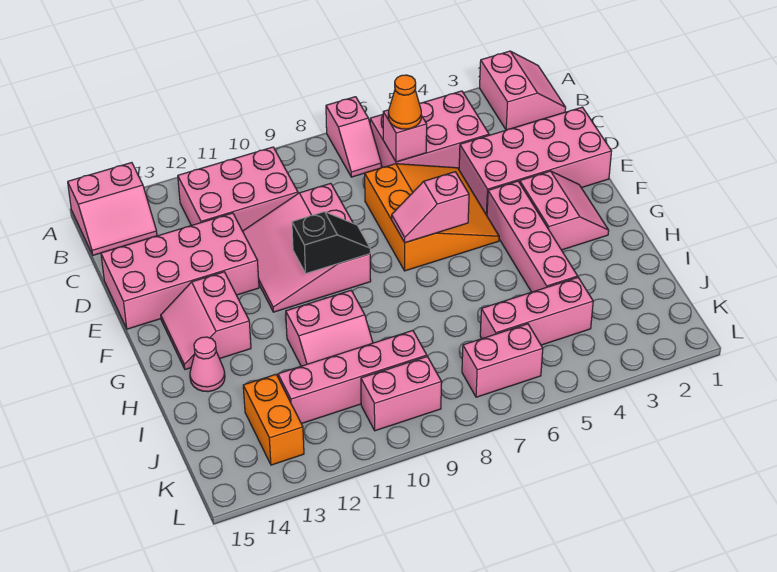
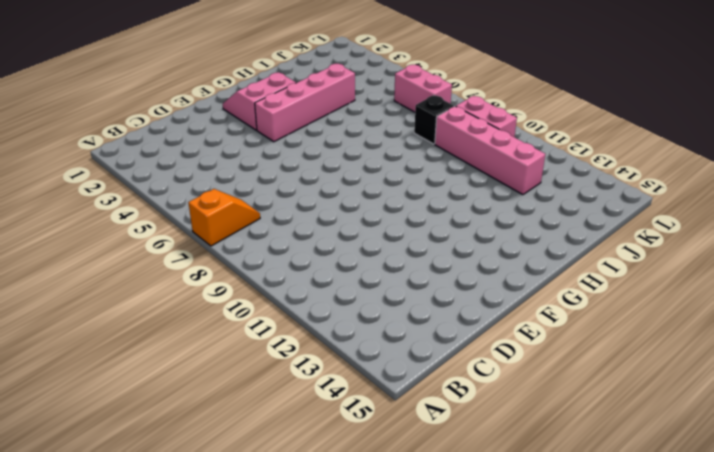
orange slope A7:B7 level 1 top A -> pink slope A7:B7 level 1 top A
black brick J8 level 1 -> none
none -> pink slope A1:B2 level 1 top 2
none -> pink slope A14:B15 level 1 top A
none -> pink brick B4:C6 level 1

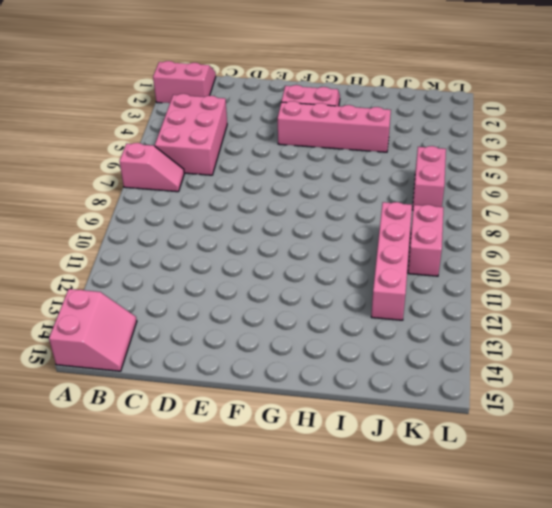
none -> pink brick B10:C12 level 1
none -> pink brick D1:E4 level 1
none -> orange slope D5:F7 level 1 top 7

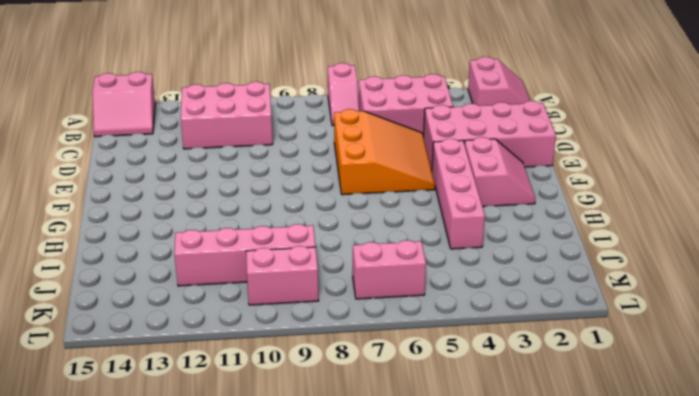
none -> pink slope D9:F11 level 1 top 9
none -> pink brick D12:E15 level 1
none -> pink slope F13:G14 level 1 top 13

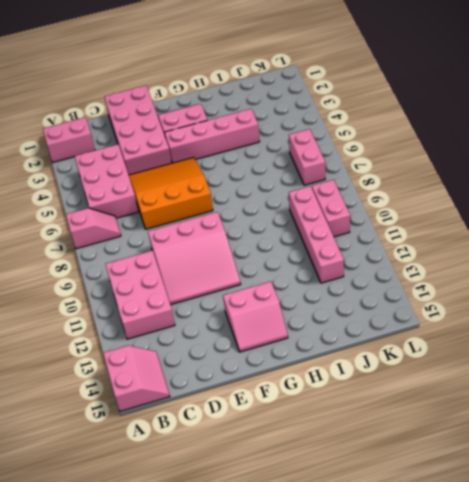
none -> pink brick D12:E15 level 1
none -> pink slope H10:I11 level 1 top H
none -> pink cone H14 level 1

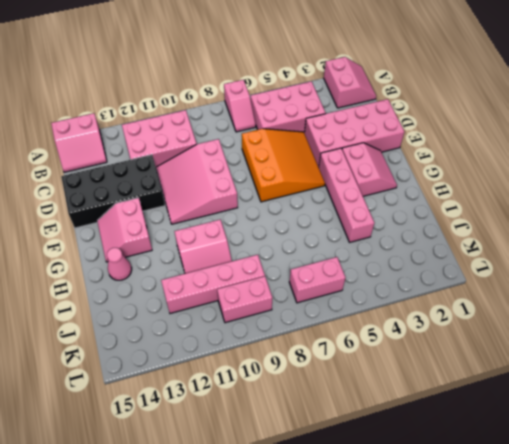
black brick D12:E15 level 1 -> pink brick D12:E15 level 1
none -> pink brick J4:J6 level 1
none -> orange brick J13:K13 level 1
none -> pink brick C6 level 2

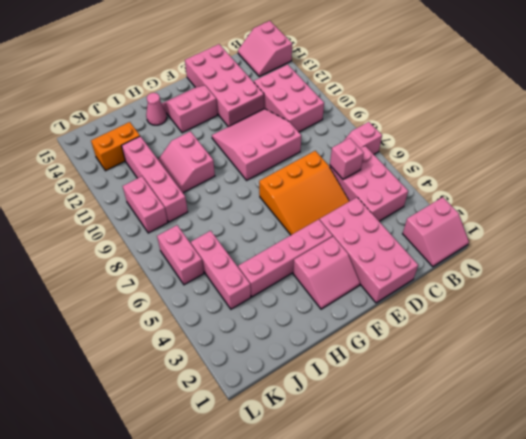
none -> pink slope F6:F7 level 2 top 6
none -> black slope F9:F10 level 2 top 10
none -> orange cone C6 level 3

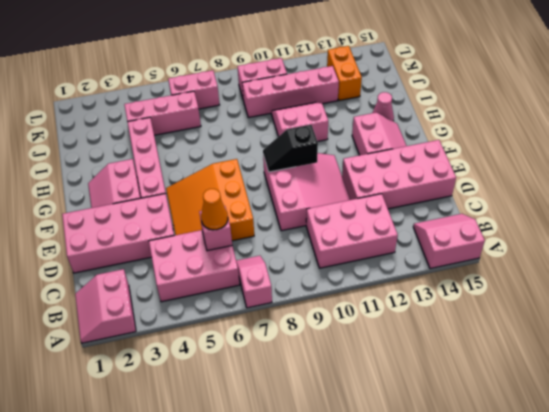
none -> pink slope F6:F7 level 2 top 6

